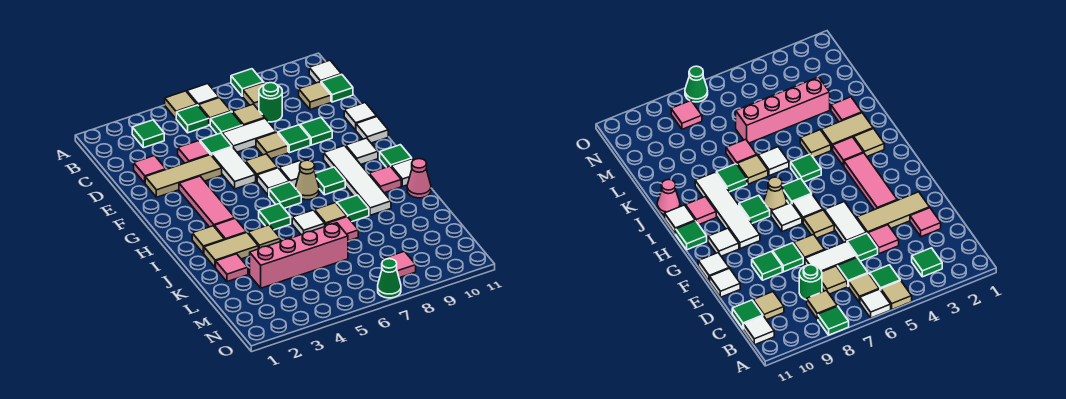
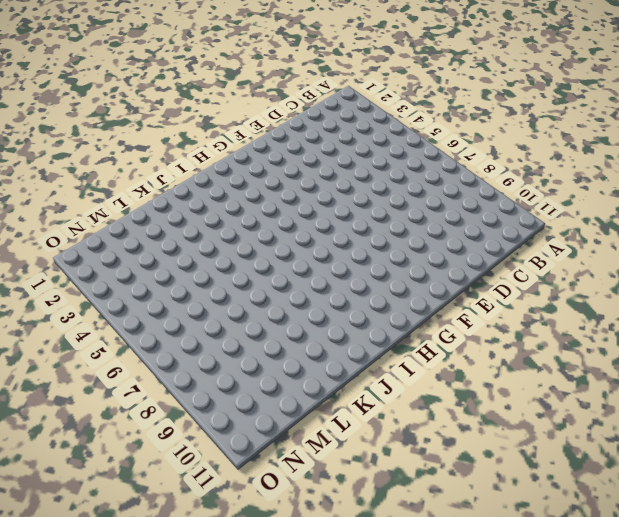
none -> tan tile A5 level 1
none -> white tile A6 level 1
none -> green tile A8 level 1
none -> green tile B3 level 1

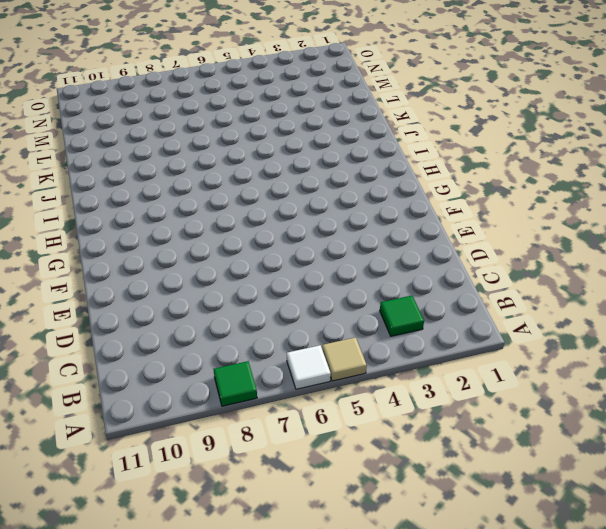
none -> green tile B5 level 1
none -> tan tile B6 level 1
none -> tan tile B8 level 1
none -> white tile B11 level 1

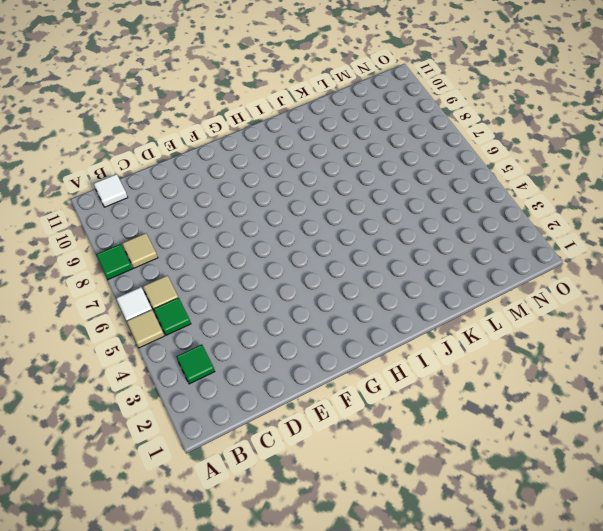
none -> green tile C6 level 1
none -> tan tile C7 level 1
none -> green round brick C8 level 1
none -> tan tile C10 level 1

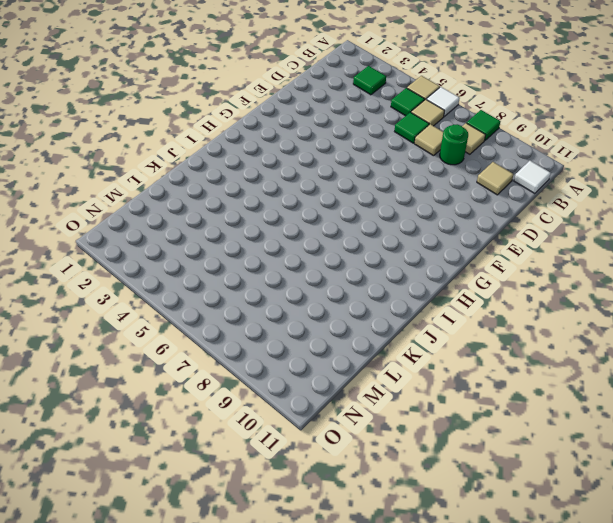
none -> green tile C11 level 1
none -> pink tile D2 level 1
none -> pink tile D4 level 1
none -> green tile D5 level 1

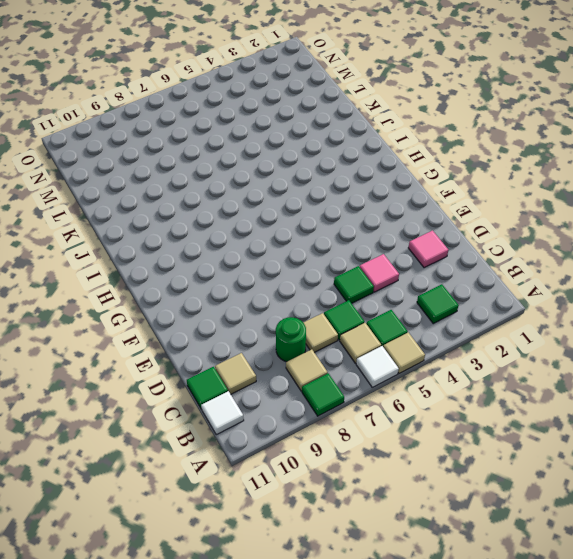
none -> white tile D6:D7 level 1
none -> tan tile E2:E4 level 1
none -> white tile E5:F5 level 1
none -> tan tile E7 level 1

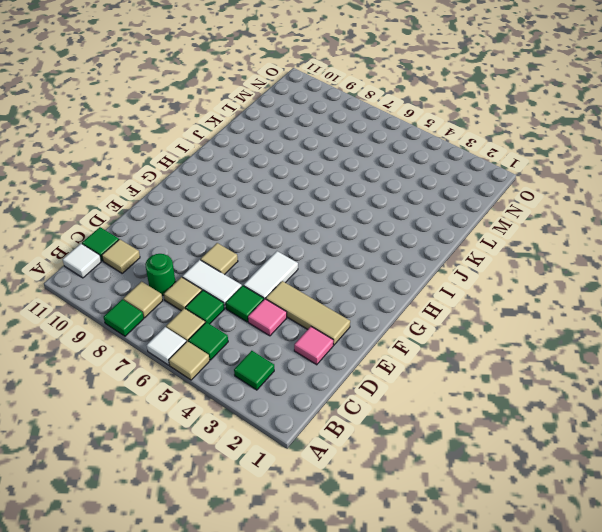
none -> green tile E8 level 1
none -> green tile E9 level 1
none -> white tile E11 level 1
none -> pink tile F3:H3 level 1

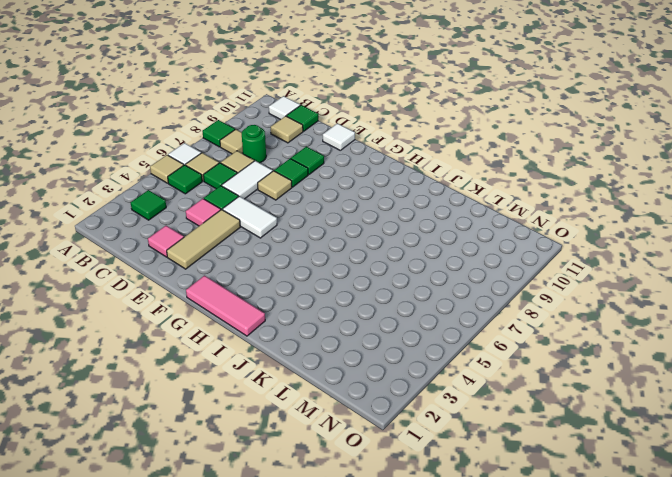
pink tile G1:I1 level 1 -> pink tile F3:H3 level 1
none -> tan tile F6 level 1
none -> white tile F11 level 1
none -> white tile G6 level 1
none -> white tile G7 level 1

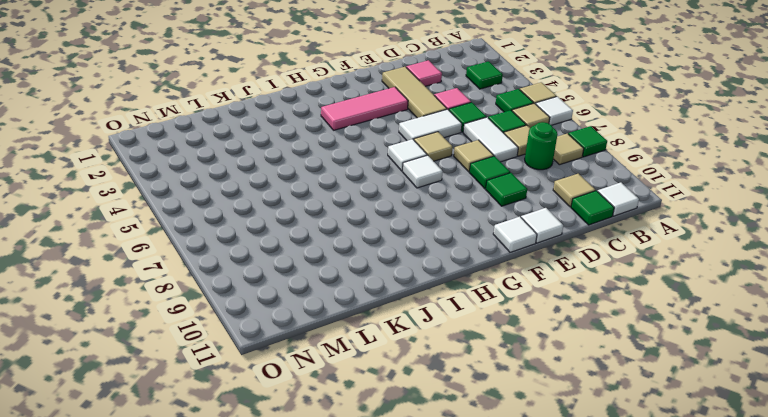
none -> white tile G9:J9 level 1
none -> white tile G10 level 1
none -> green tile H6 level 1
none -> tan cone H7 level 1

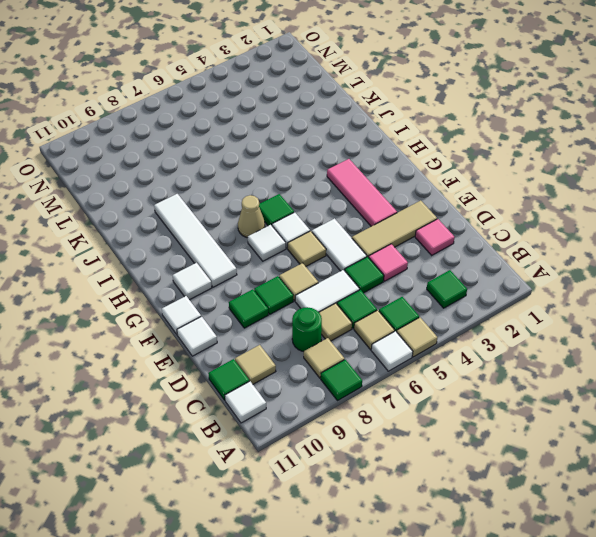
none -> green tile H8 level 1
none -> green tile H11 level 1
none -> tan tile I2 level 1
none -> pink tile I3 level 1

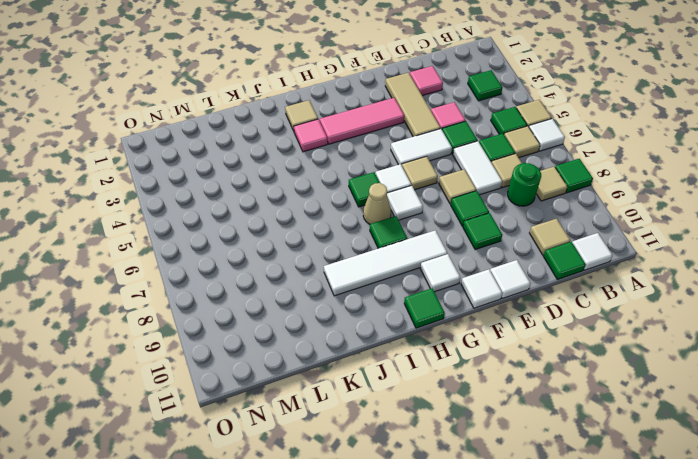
none -> green tile I5 level 1
none -> pink tile I10 level 1
none -> white tile I11 level 1
none -> tan tile J2:J3 level 1

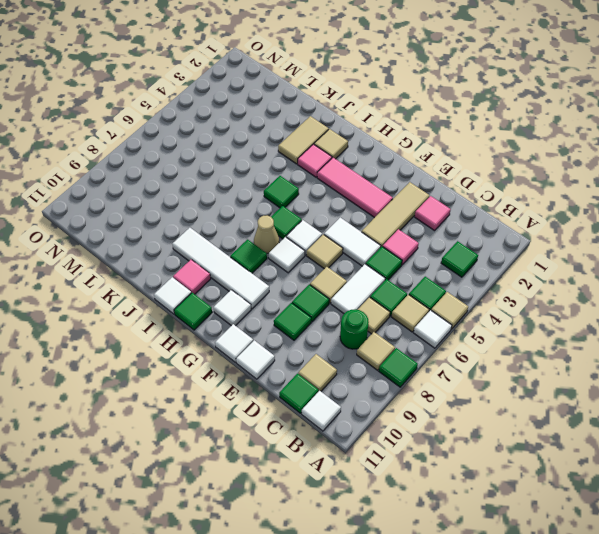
none -> tan tile J4 level 1
none -> white tile J6 level 1
none -> tan tile J7 level 1
none -> green tile J8 level 1

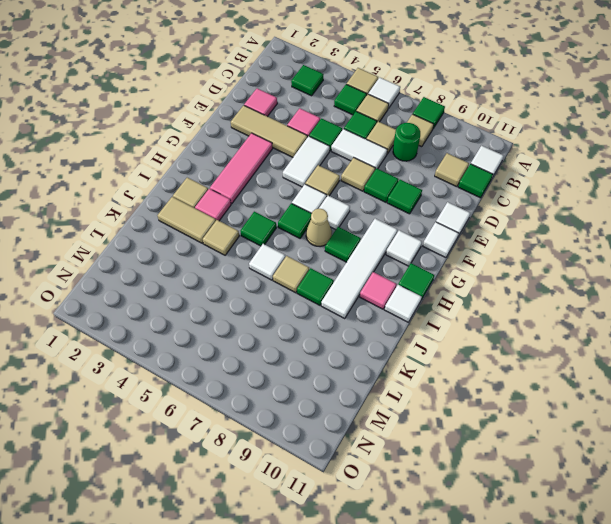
none -> pink cone J11 level 1
none -> pink tile K2 level 1
none -> pink tile K7 level 1
none -> pink brick L3:L6 level 1

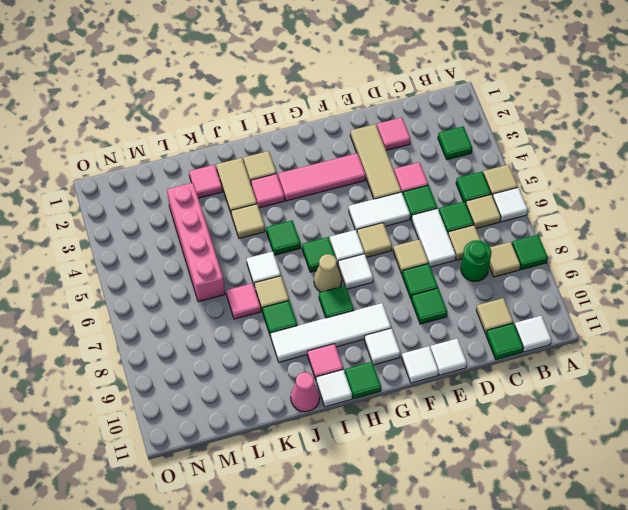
none -> pink tile N8 level 1
none -> green cone O7 level 1

